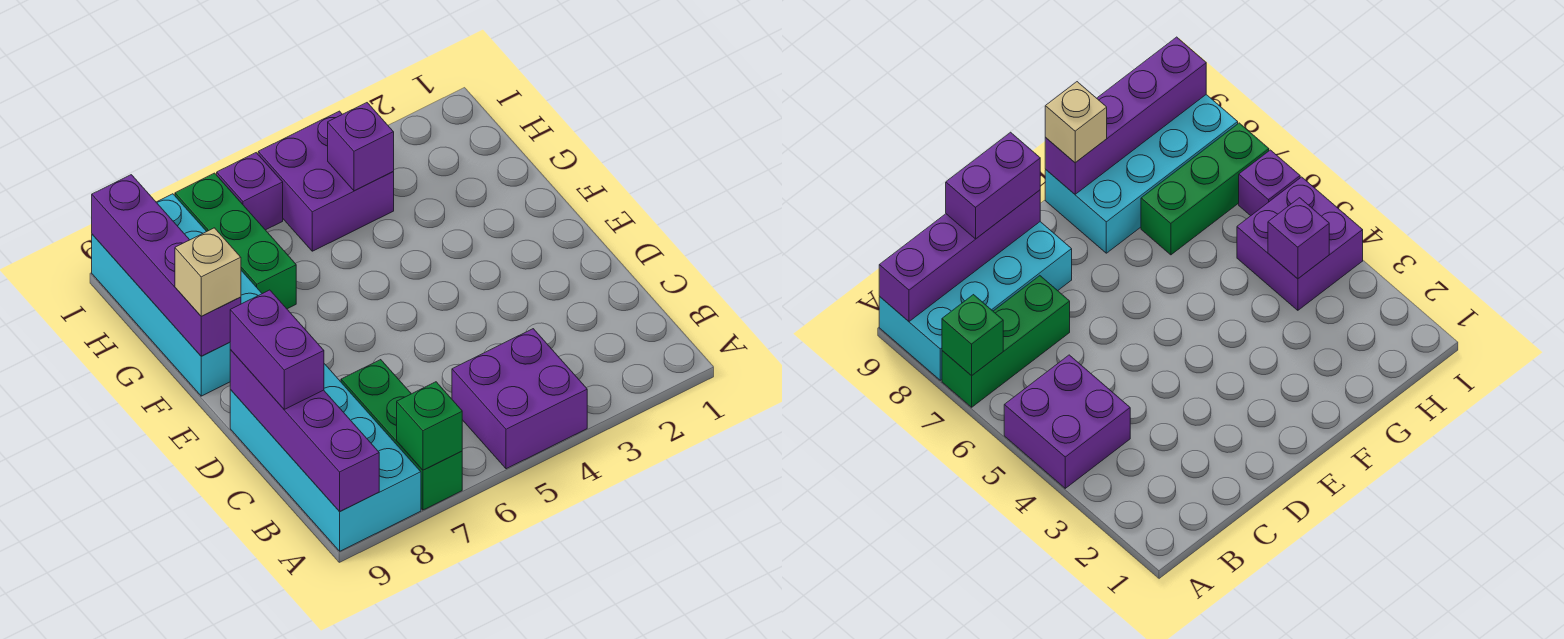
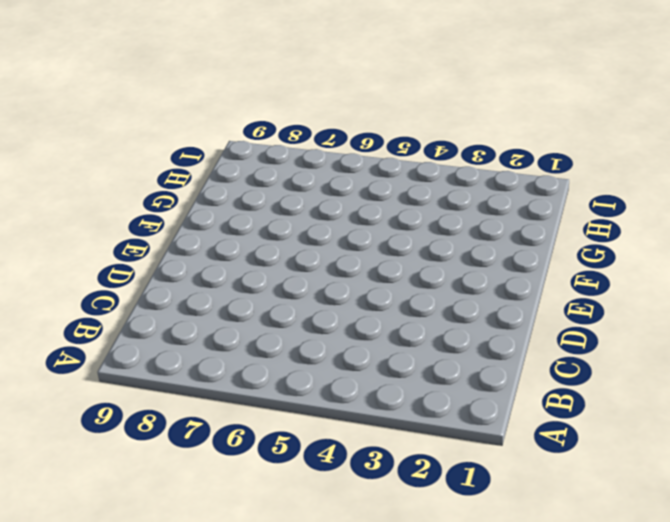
none -> purple brick A4:B5 level 1
none -> green brick A7:C7 level 1
none -> cyan brick A8:D9 level 1

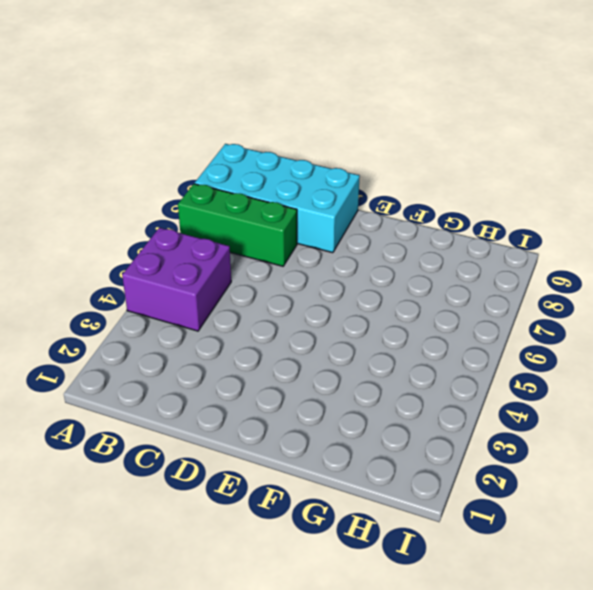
none -> cyan brick F8:I9 level 1
none -> green brick G7:I7 level 1
none -> purple brick H4:I5 level 1

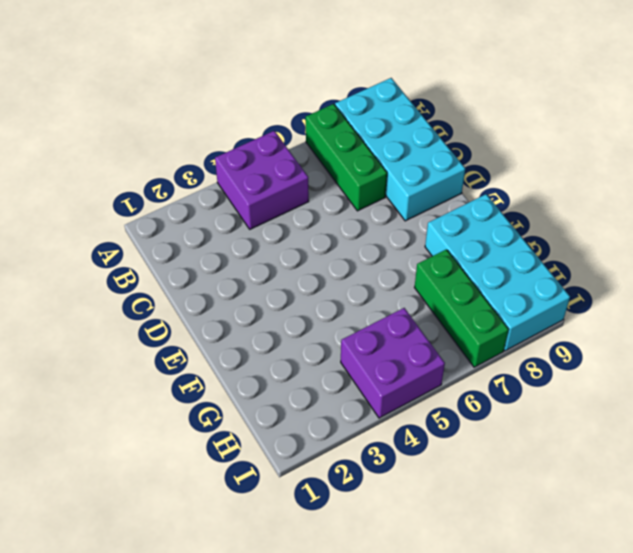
none -> purple brick I6 level 1
none -> green brick A7 level 2
none -> purple brick A9:D9 level 2

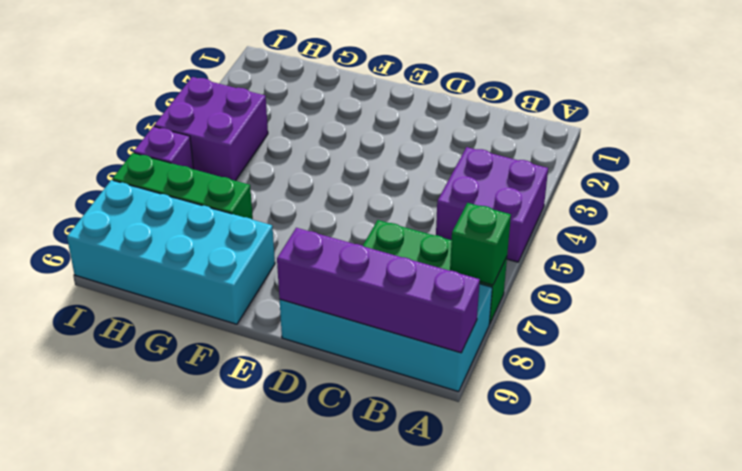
none -> purple brick F9:I9 level 2
none -> purple brick H4 level 2
none -> purple brick C9:D9 level 3

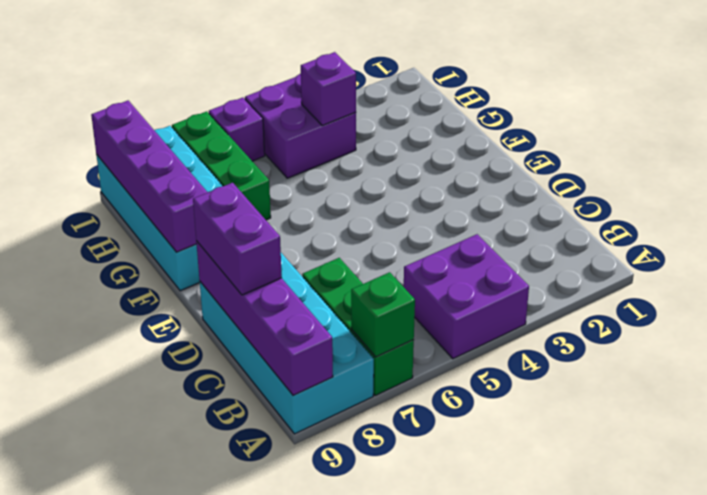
none -> tan brick F9 level 3

